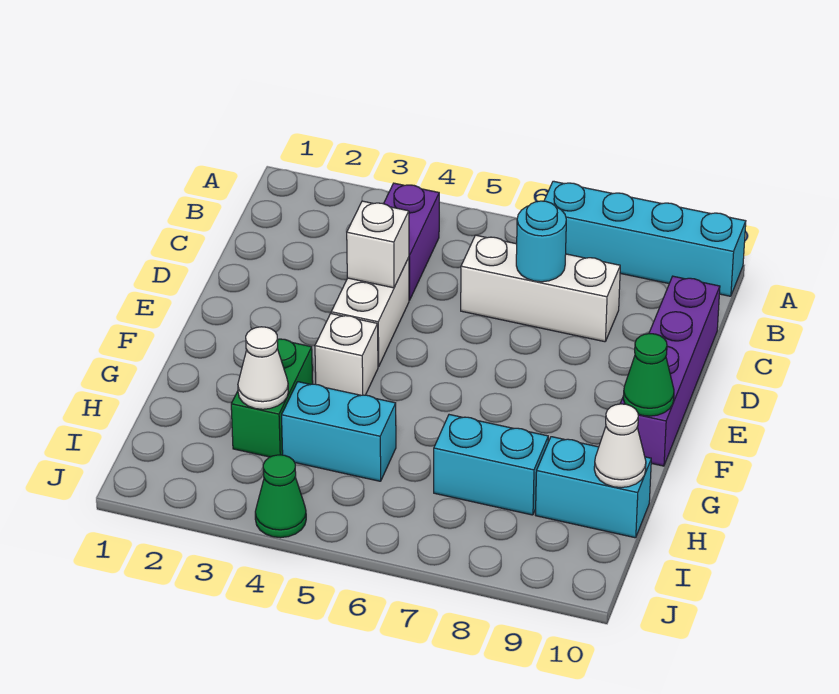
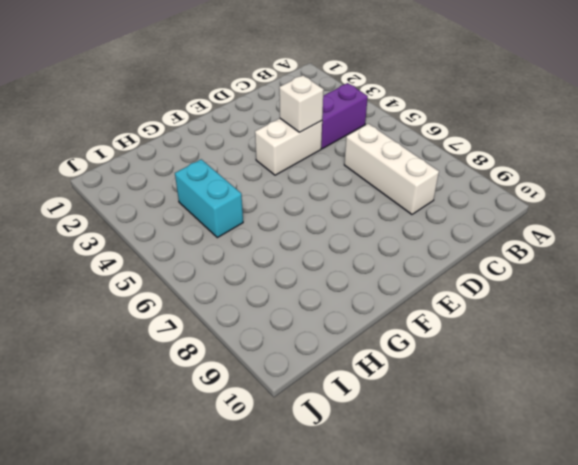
none -> cyan brick A7:A10 level 1
none -> purple brick C10:F10 level 1
none -> white brick F4 level 1

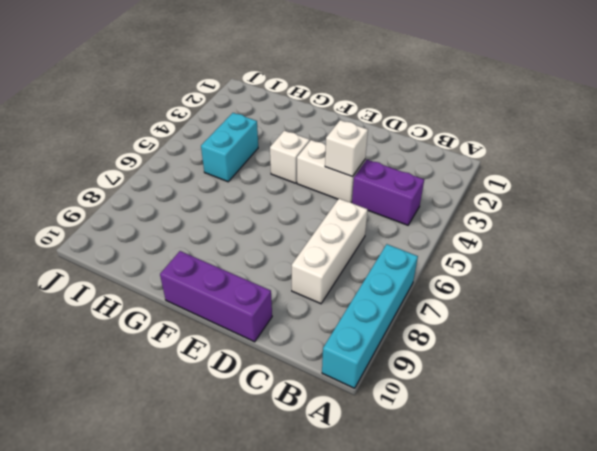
purple brick D10:F10 level 1 -> purple brick C10:F10 level 1
none -> green brick G3:H3 level 1
none -> cyan brick H7:H8 level 1
none -> cyan brick H9:H10 level 1

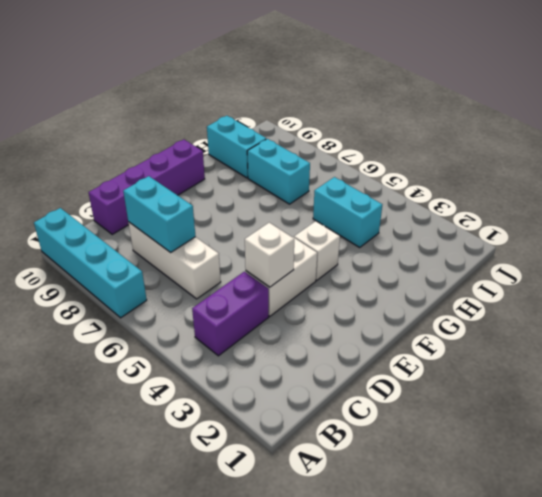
cyan brick C7:C8 level 2 -> cyan round brick C7 level 2
none -> green brick G3:H3 level 1
none -> green cone J4 level 1
none -> green cone F10 level 2

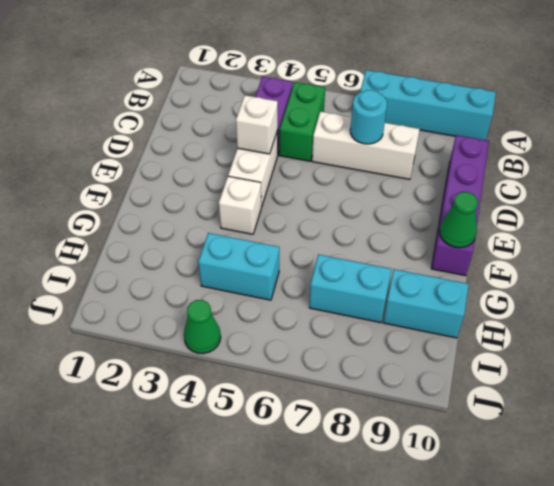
green brick B5:C5 level 1 -> green brick G3:H3 level 1
none -> white cone H3 level 2
none -> white cone H10 level 2

